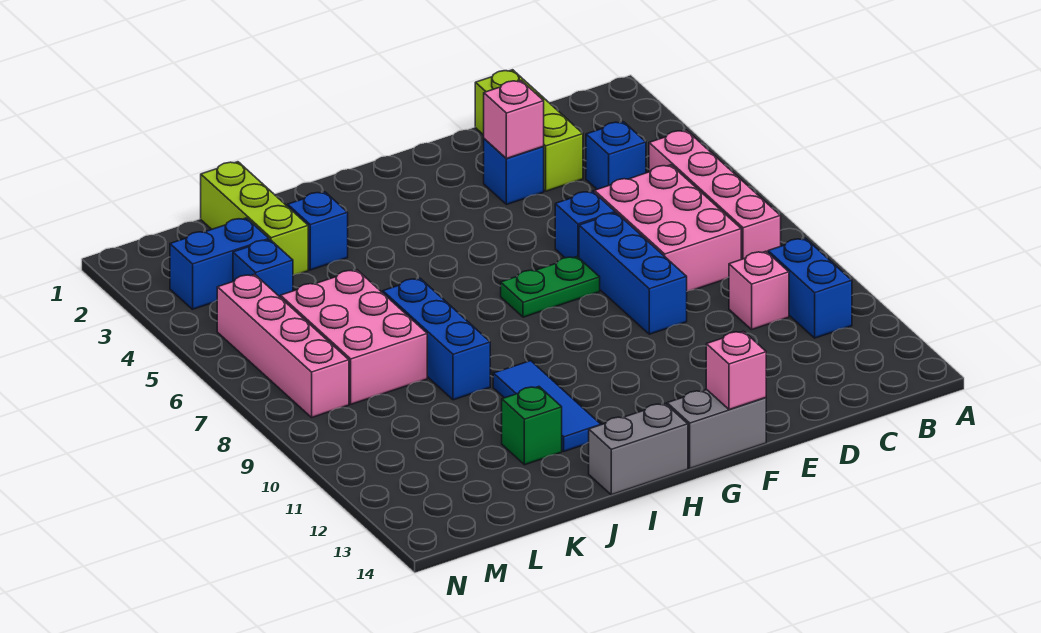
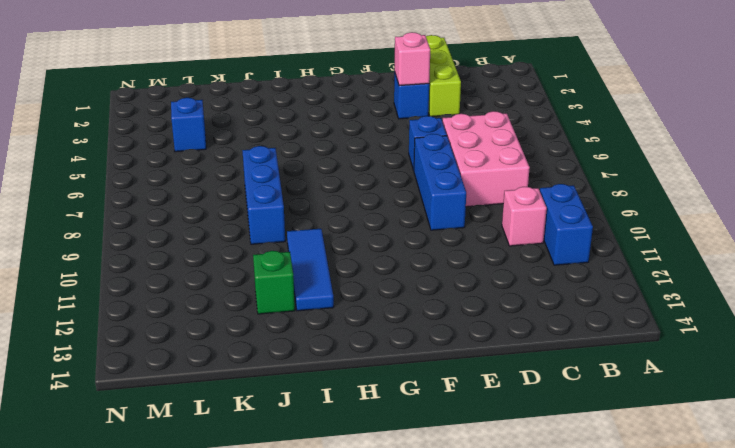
none -> pink brick B5:B8 level 1
none -> blue brick C4 level 1
none -> green plate F7:G7 level 1

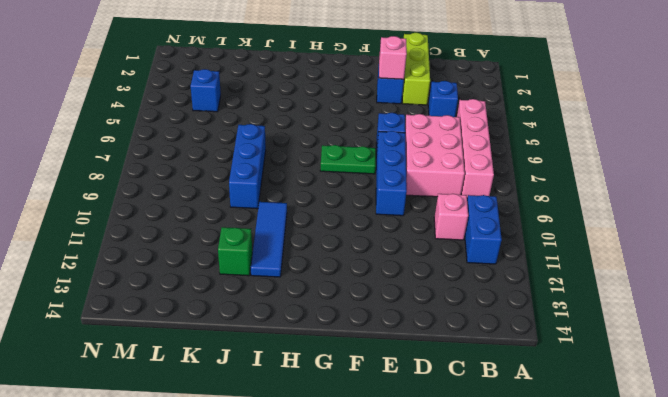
none -> grey brick F14:G14 level 1
none -> grey brick H14:I14 level 1
none -> blue brick J3 level 1

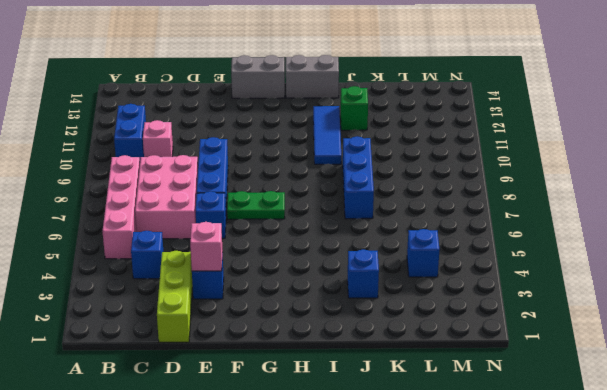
none -> lime brick K1:K3 level 1
none -> pink brick K6:L8 level 1
none -> blue brick L3:M3 level 1

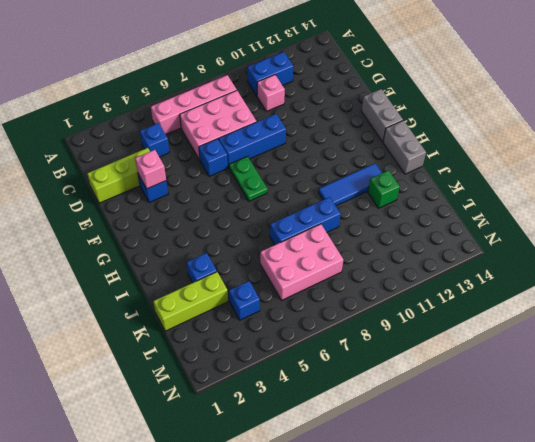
none -> blue brick L3:M3 level 1
none -> pink brick M5:M8 level 1
none -> pink brick F14 level 2

